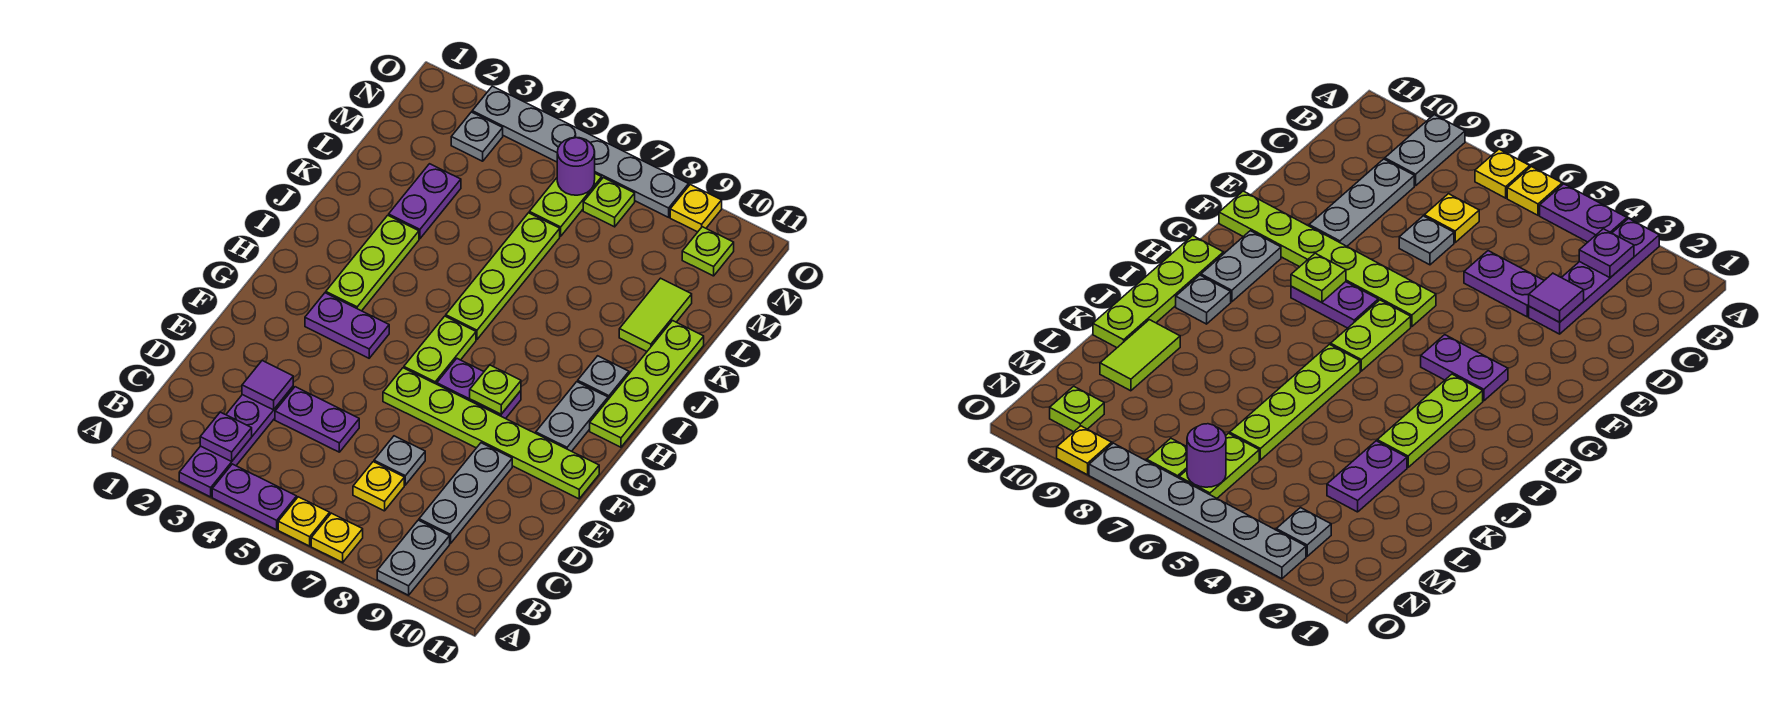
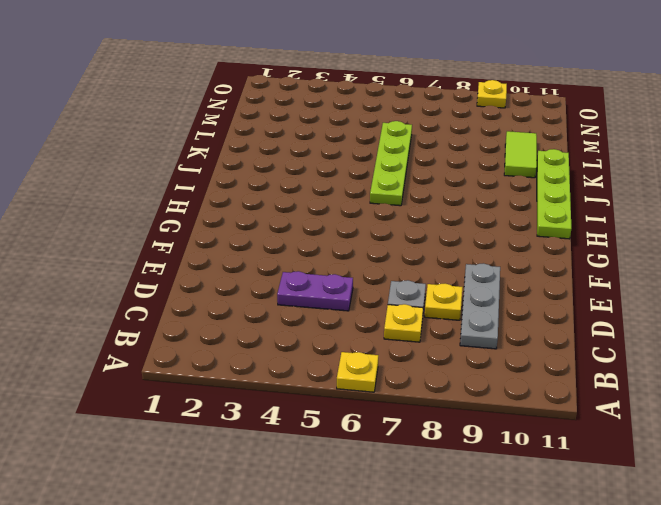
yellow plate D8 level 1 -> yellow plate A7 level 1
none -> purple plate A3:D3 level 1
none -> purple plate A4:A5 level 1
none -> grey plate A9:B9 level 1
none -> lime plate F6:F11 level 1

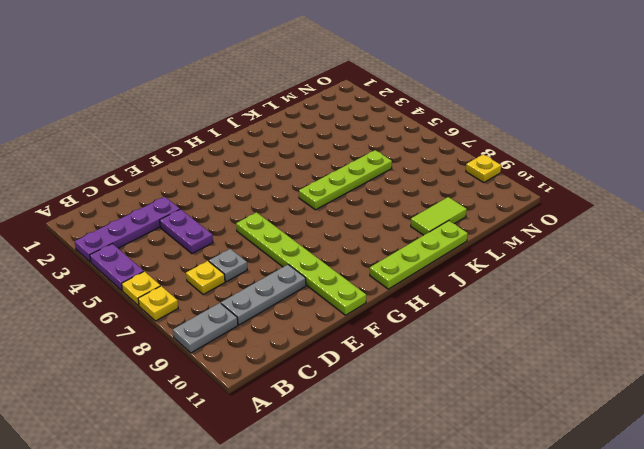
none -> purple plate G3:G4 level 1
none -> lime plate G6:H6 level 1
none -> purple plate G7:G8 level 1
none -> grey plate G10:H10 level 1

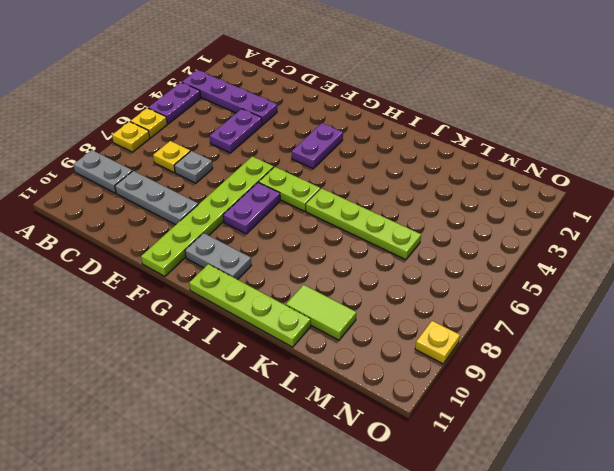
none -> lime plate H3:J3 level 1
none -> grey plate I10 level 1
none -> purple plate K3:L3 level 1
none -> lime plate M6:N6 level 1

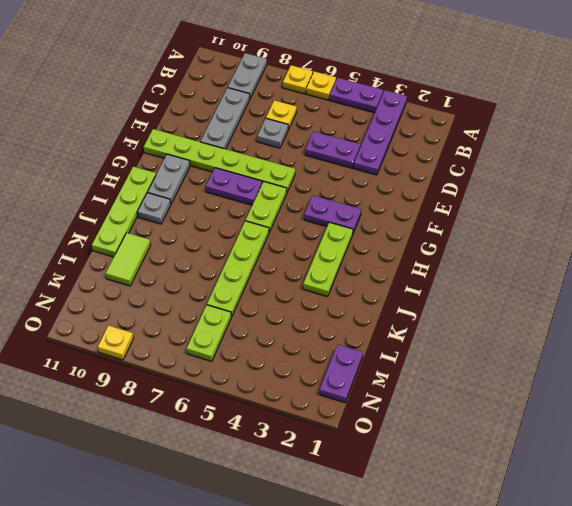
purple plate M1:N1 level 1 -> purple plate K3:L3 level 1
none -> grey plate N3 level 1
none -> lime plate N7 level 1
none -> lime plate N10 level 1
none -> grey plate O3:O8 level 1

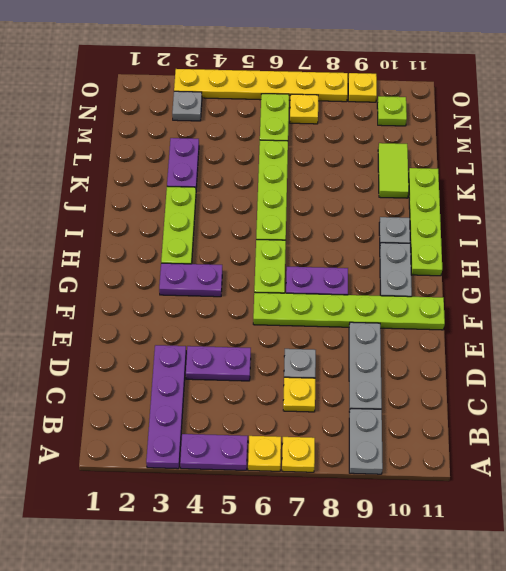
yellow plate N7 level 1 -> lime plate N7 level 1
yellow plate O3:O8 level 1 -> grey plate O3:O8 level 1
none -> purple plate B3 level 2
none -> purple tile D3 level 2
none -> lime plate G8 level 2
none -> purple round brick N6 level 2

